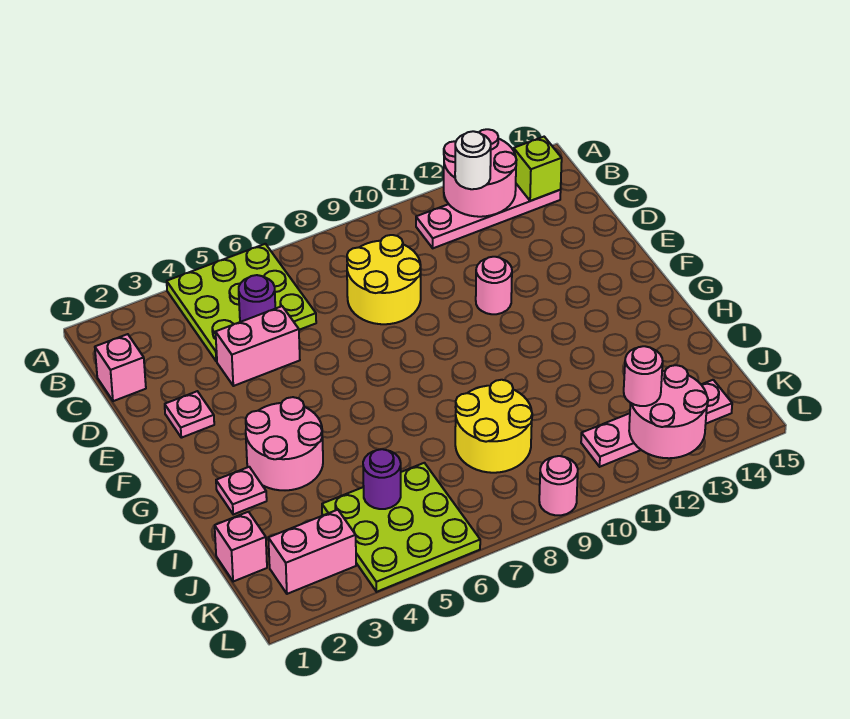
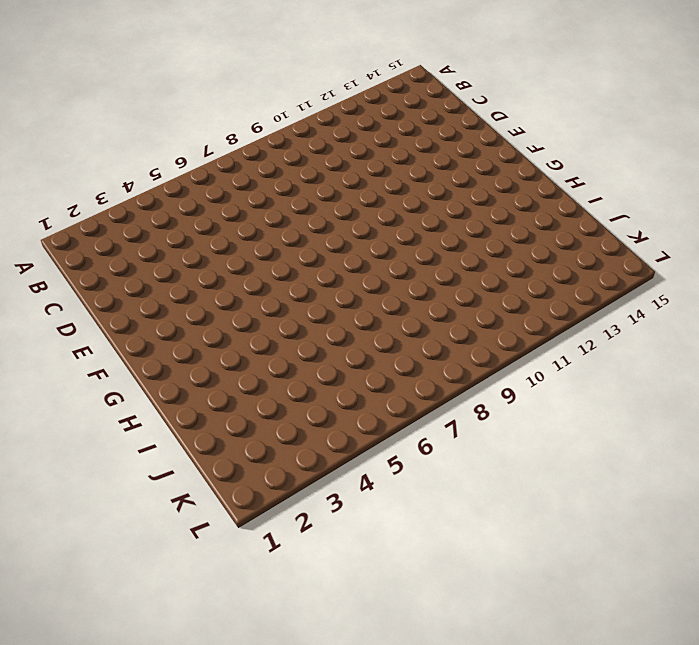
none -> lime plate A4:C6 level 1
none -> pink plate B11:B14 level 1
none -> pink brick C1 level 1

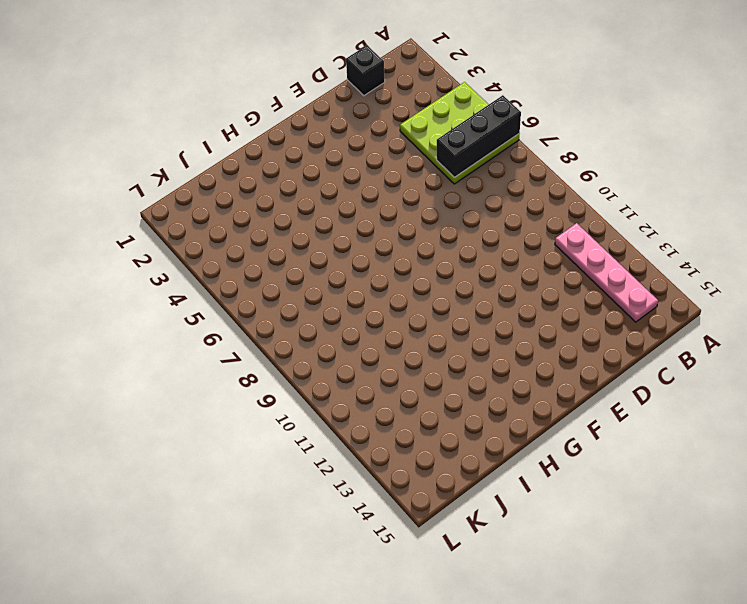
black brick A6:C6 level 2 -> none
black brick C1 level 1 -> pink brick C1 level 1
none -> yellow round brick C8:D9 level 1
none -> pink brick D4:D5 level 1
none -> pink plate E2 level 1

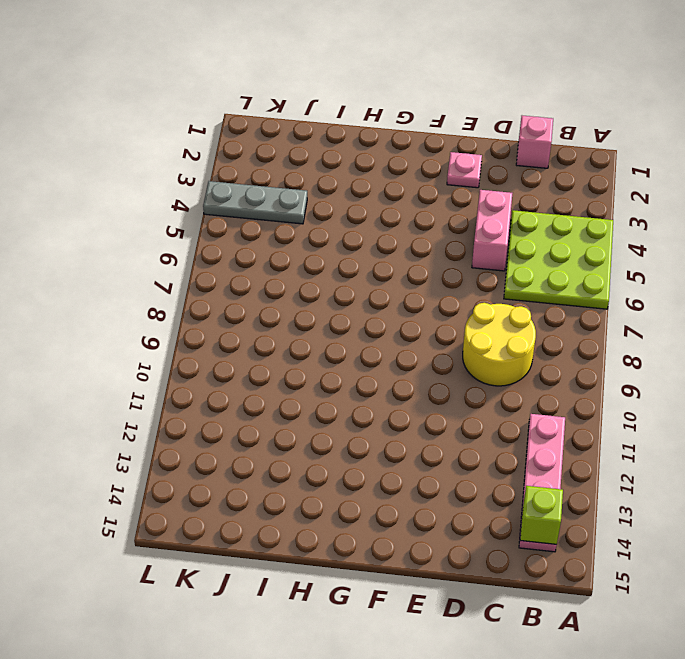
grey plate J4:L4 level 1 -> lime plate J4:L6 level 1
none -> pink round brick E11 level 1
none -> pink round brick G3:H4 level 1
none -> pink plate H2 level 1

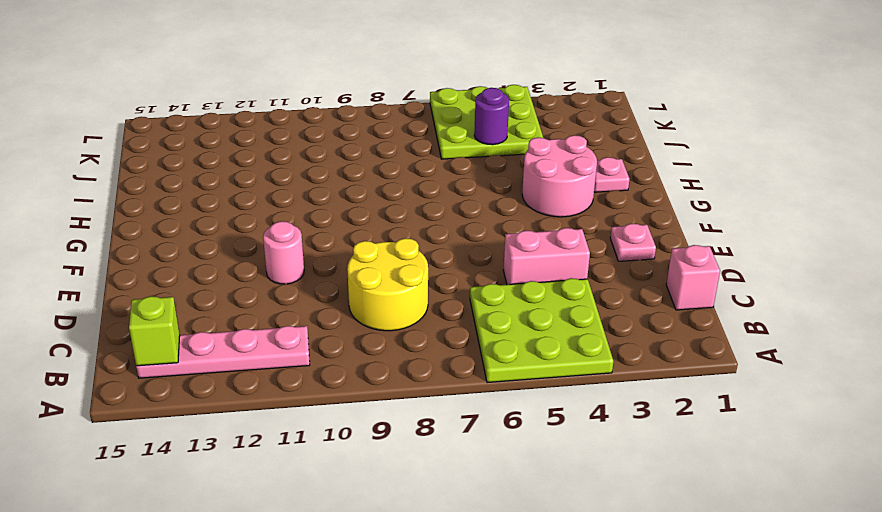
none -> yellow round brick I8:J9 level 1
none -> pink brick J1 level 1
none -> pink brick K2:K3 level 1

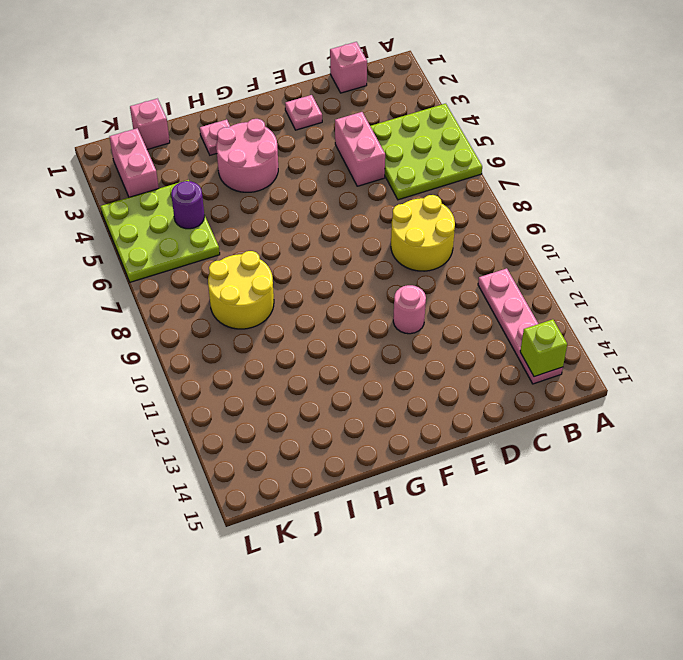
none -> pink plate K11:K14 level 1
none -> pink round brick L9 level 1
none -> pink round brick A12:B13 level 2

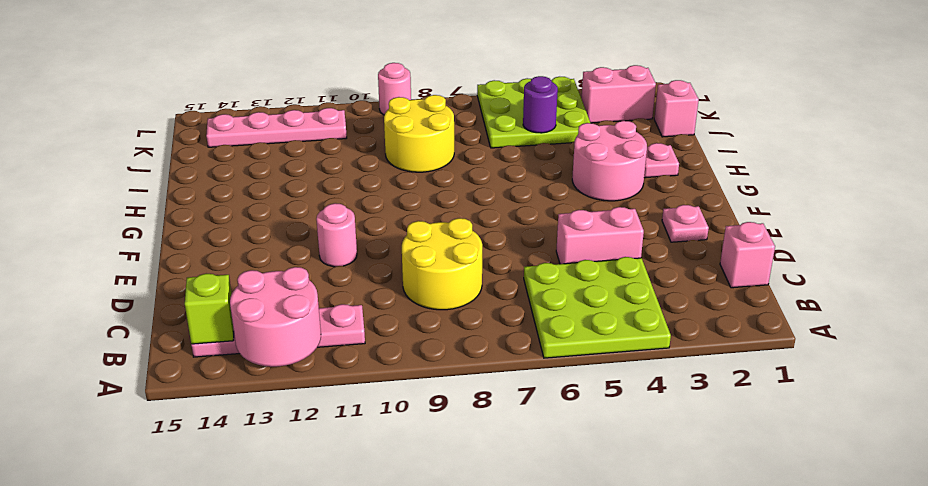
none -> purple round brick C5 level 2
none -> pink round brick K12:L13 level 2
none -> white round brick B12 level 3

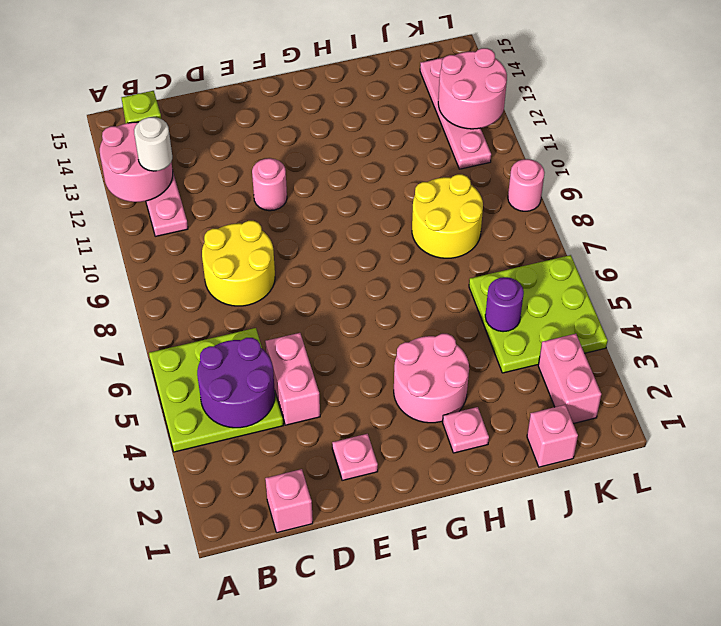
purple round brick B4:C5 level 2 -> purple round brick C5 level 2
none -> pink round brick K12 level 3

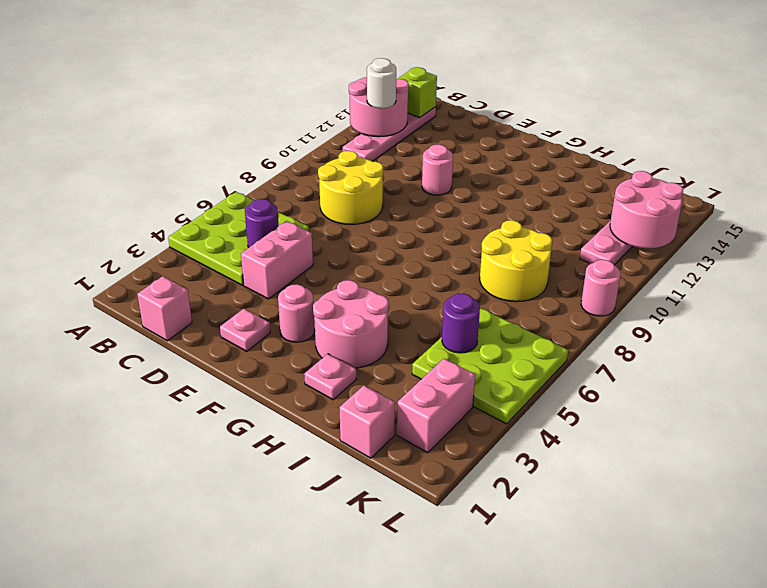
pink round brick F3 level 1 -> pink round brick K12 level 3

